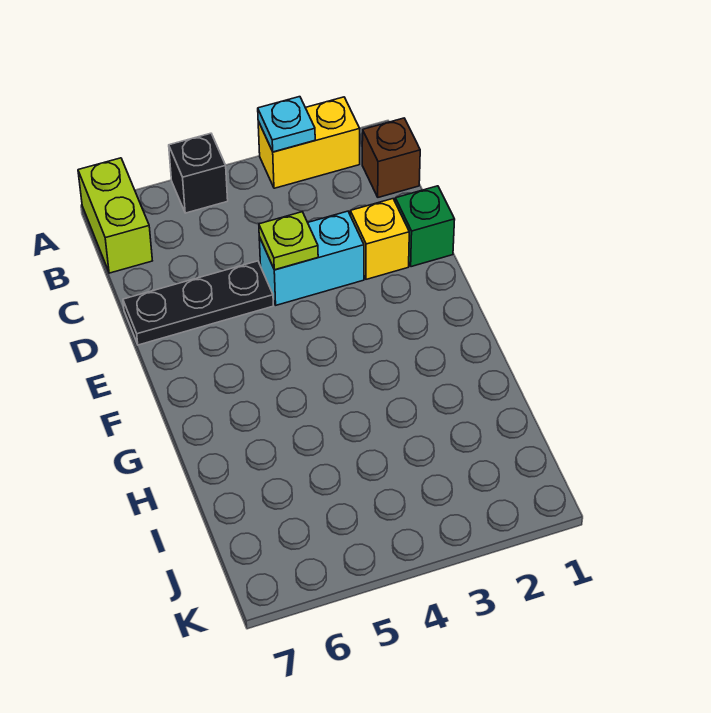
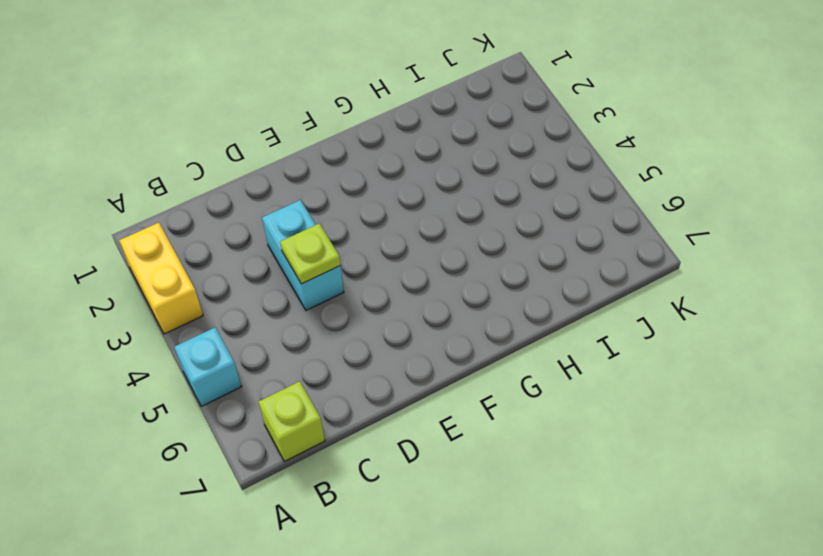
cyan brick A5 level 1 -> black brick A5 level 1
lime brick B7 level 1 -> lime brick A7:B7 level 1
none -> brown brick B1 level 1
none -> green brick D1 level 1

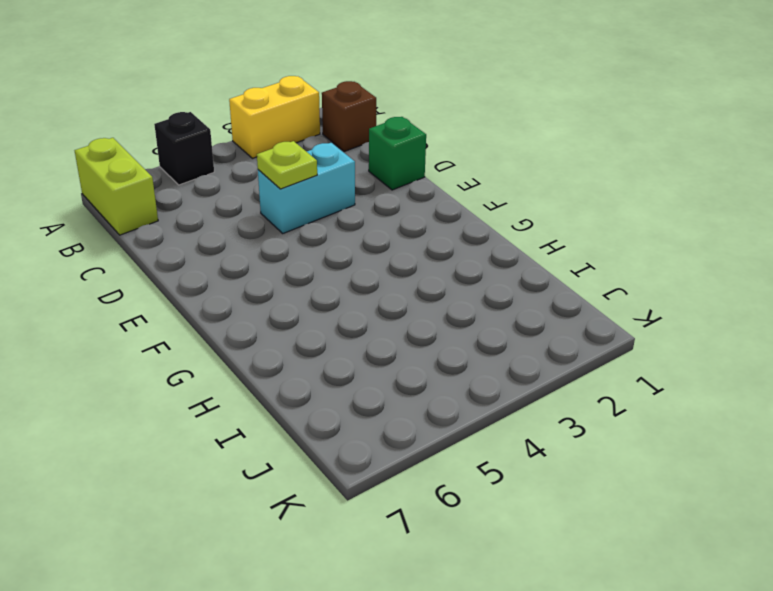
none -> yellow brick D2 level 1
none -> black plate D5:D7 level 1

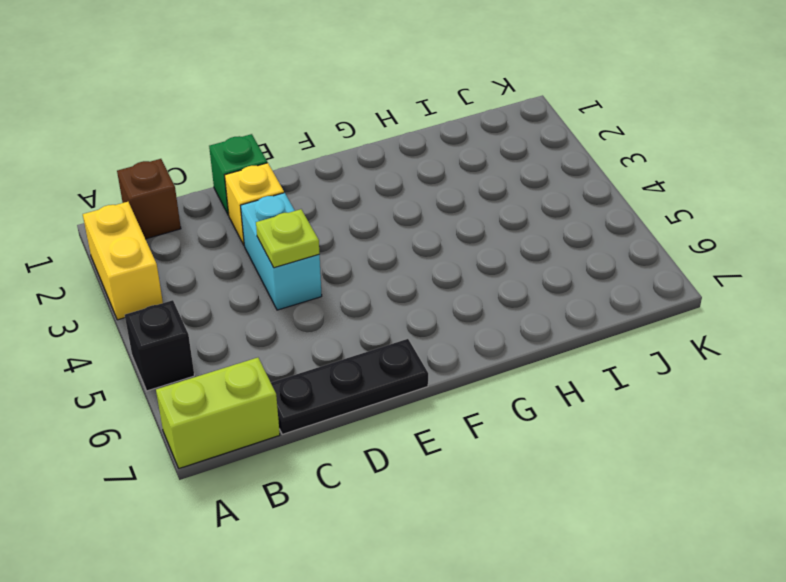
black plate C7:E7 level 1 -> black plate D5:D7 level 1
none -> cyan plate A3 level 2

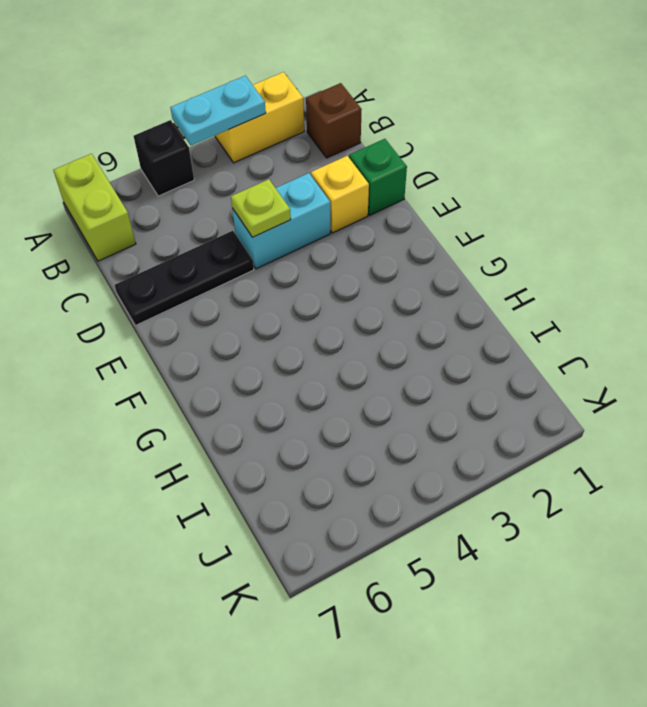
cyan plate A3:A4 level 2 -> cyan plate A3 level 2

